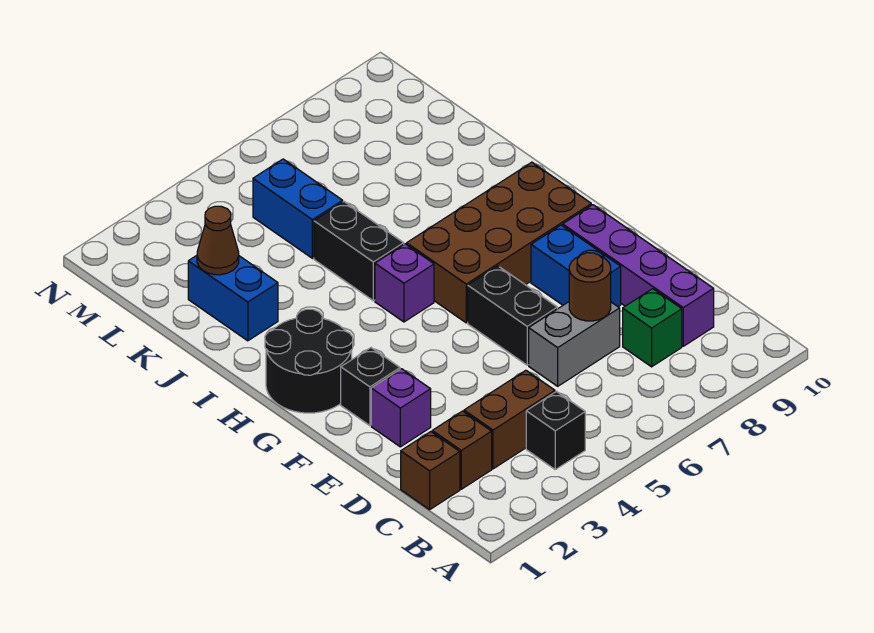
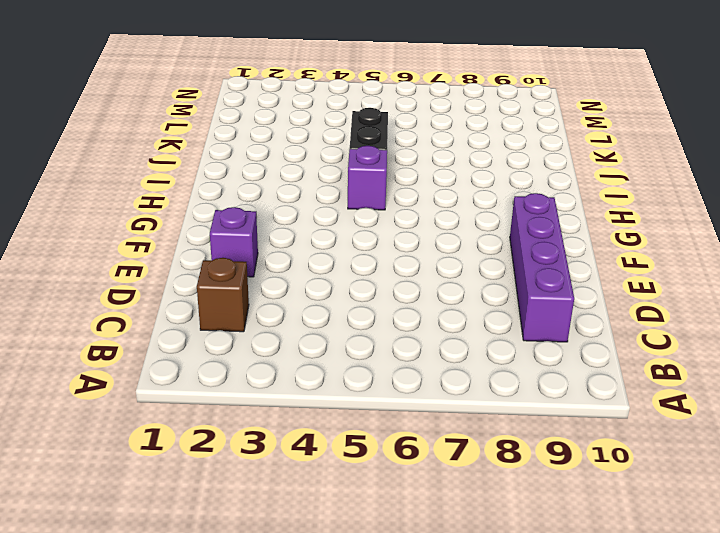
none -> black brick B4 level 1
none -> brown brick C1 level 1
none -> brown brick C3:C4 level 1

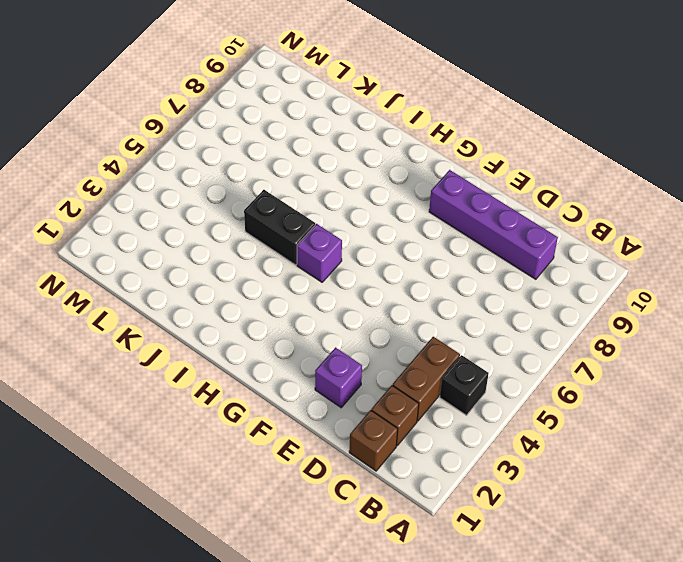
none -> green brick C8 level 1
none -> grey brick D6:D7 level 1
none -> black brick E6:F6 level 1

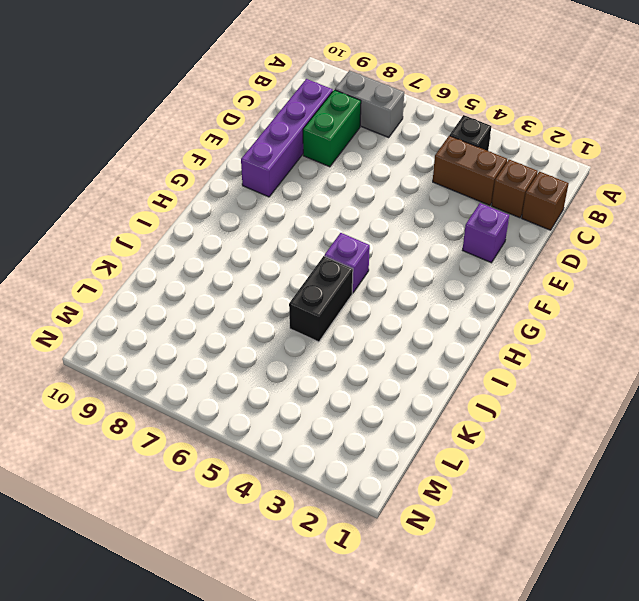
grey brick B7:B8 level 1 -> grey brick D6:D7 level 1
green brick C8:D8 level 1 -> green brick C8 level 1
none -> black brick E6:F6 level 1
none -> blue brick E8:F8 level 1
none -> black brick F2 level 1

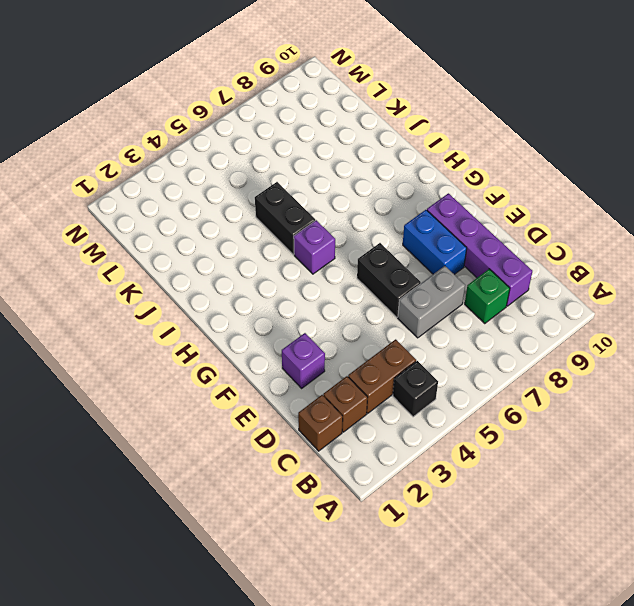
none -> black brick F2 level 1
none -> black round brick G1:H2 level 1
none -> brown brick G6:H9 level 1

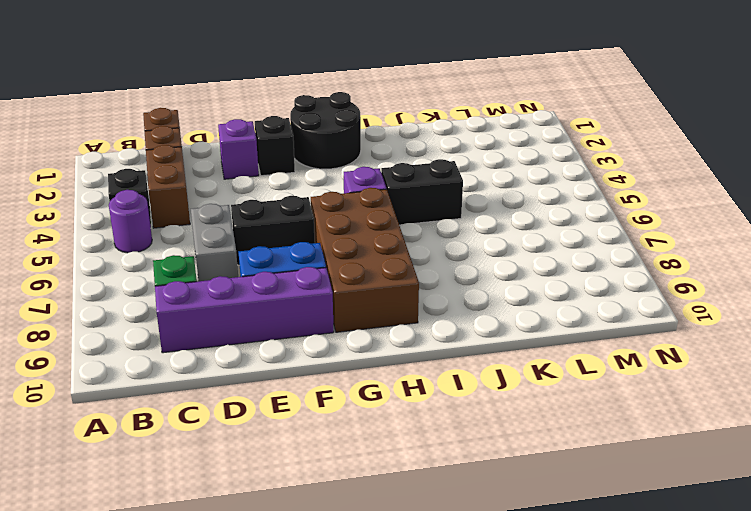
purple round brick B5 level 1 -> none
none -> blue brick J2:K2 level 1
none -> blue brick K5:L5 level 1
none -> brown round brick D7 level 2

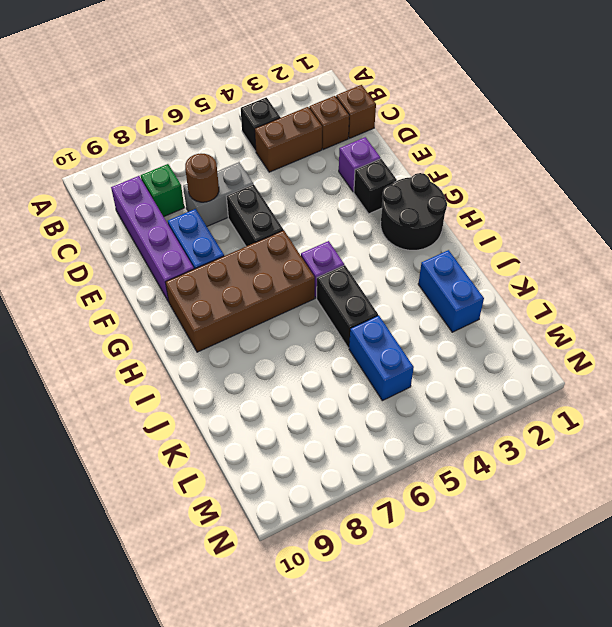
none -> brown cone K2 level 2

